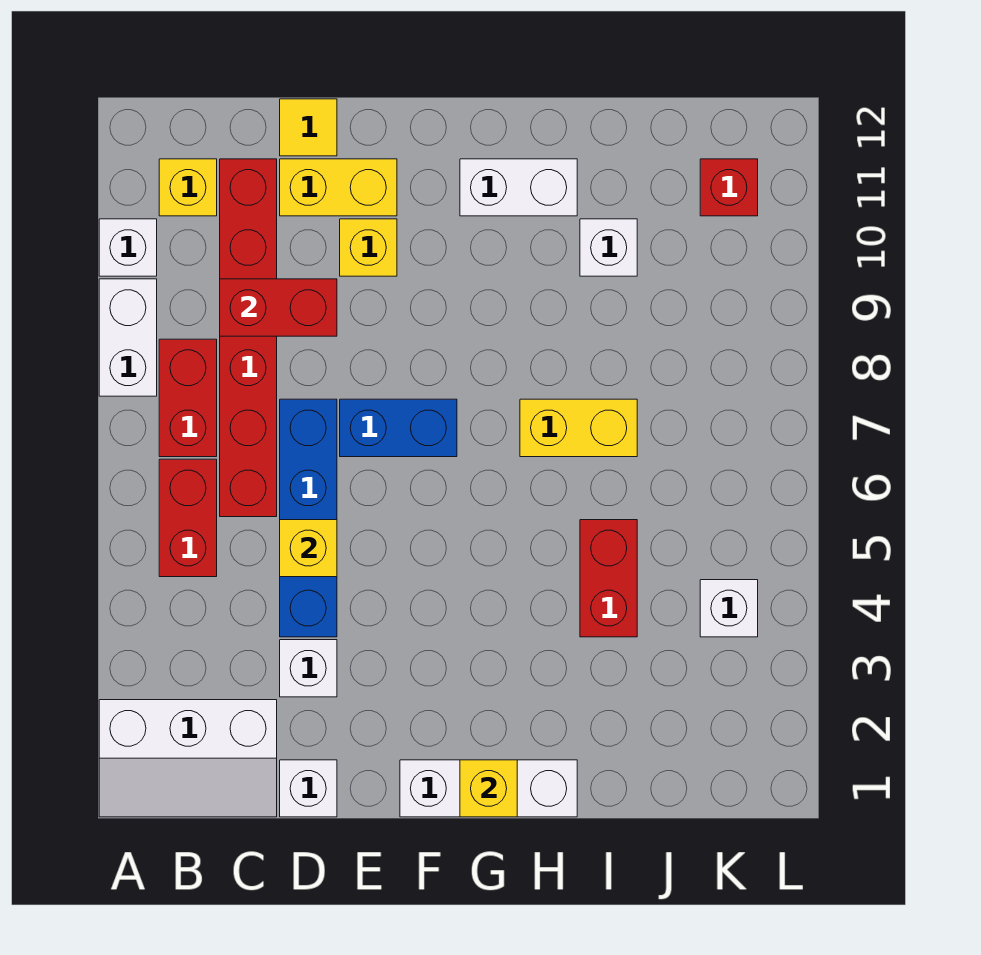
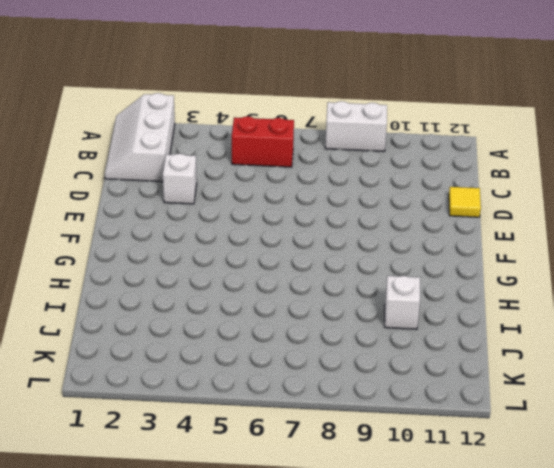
none -> white brick A10 level 1
none -> red brick B7:B8 level 1
none -> yellow brick B11 level 1

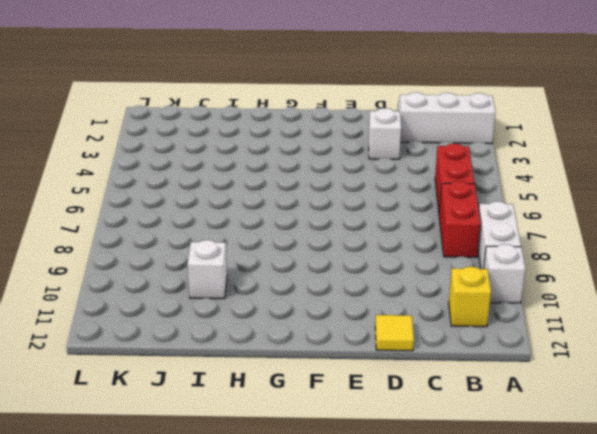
none -> red brick C6:C11 level 1
none -> white brick D1 level 1
none -> blue brick D4:D7 level 1

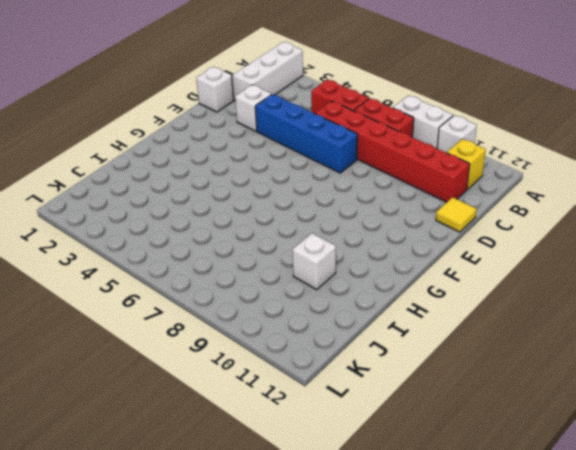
none -> yellow brick D11:E11 level 1
none -> blue brick E7:F7 level 1
none -> yellow brick E10 level 1

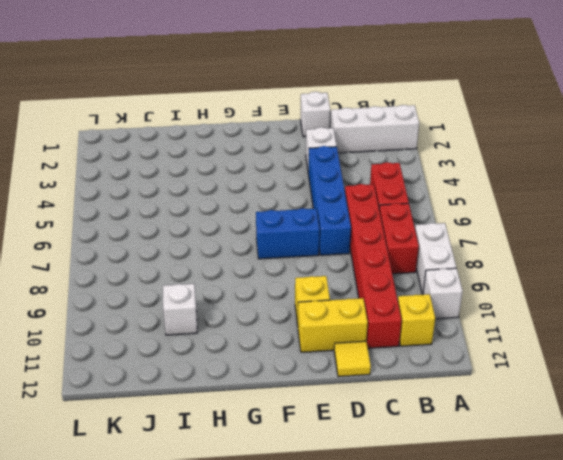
none -> white brick F1:H1 level 1
none -> white brick G11:H11 level 1
none -> yellow brick H7:I7 level 1

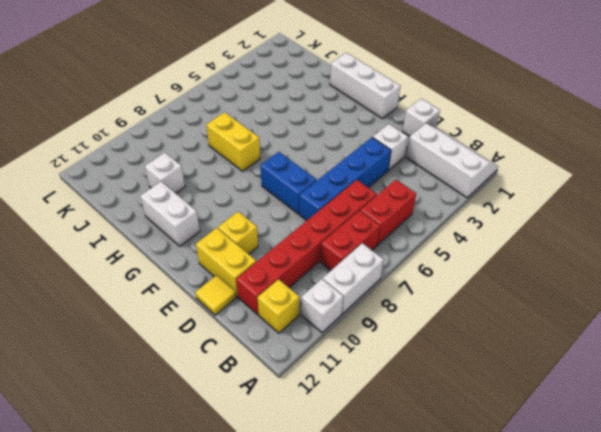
none -> red brick I4:I5 level 1
none -> white brick K4 level 1
none -> red brick K11 level 1

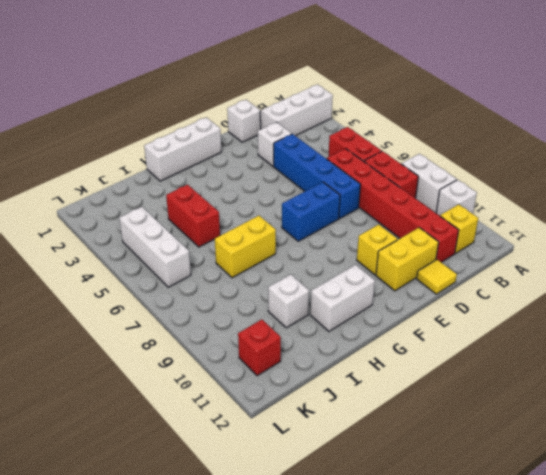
white brick K4:K6 level 1 -> white brick K4 level 1
none -> red brick C9:D9 level 2
none -> yellow brick D5 level 2
none -> yellow brick G1 level 2

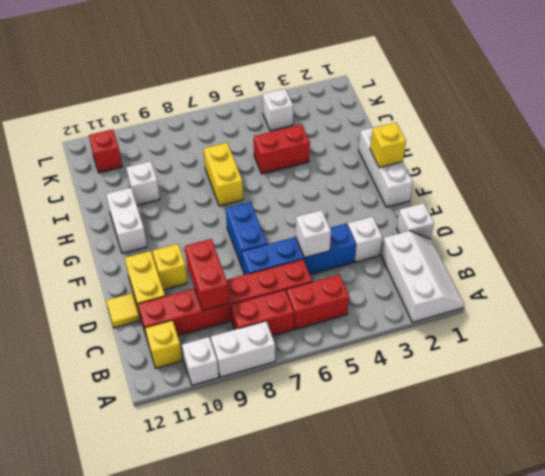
white brick D5 level 2 -> yellow brick D5 level 2

